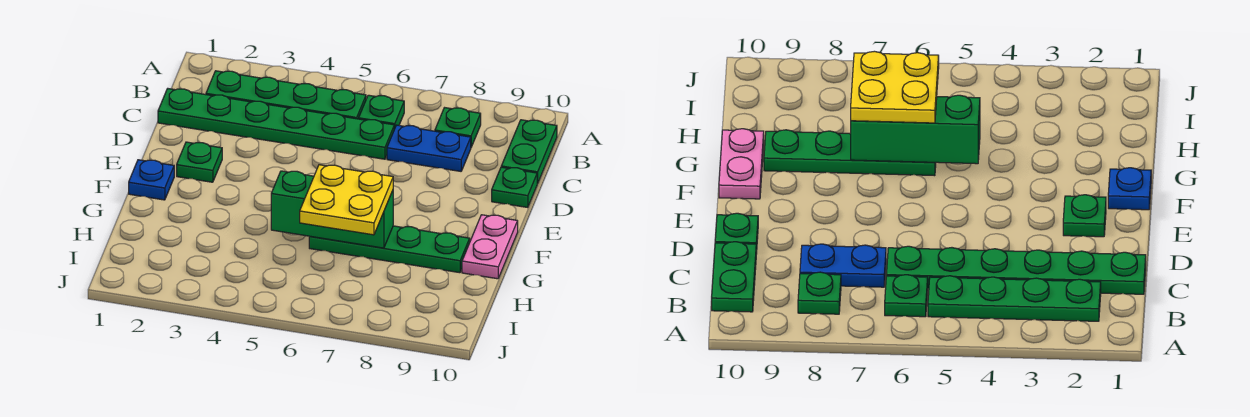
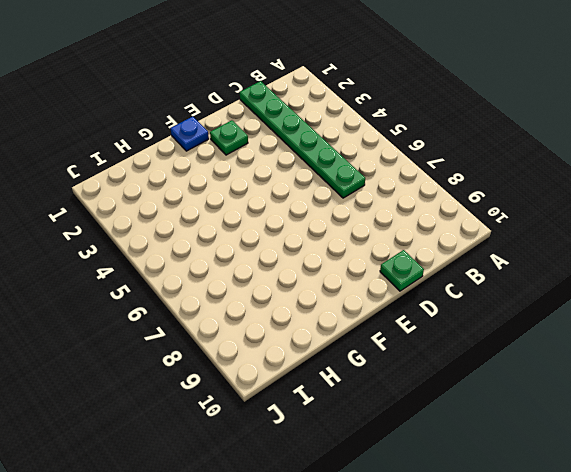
none -> green plate B2:B5 level 1
none -> green plate B6 level 1
none -> green plate B8 level 1

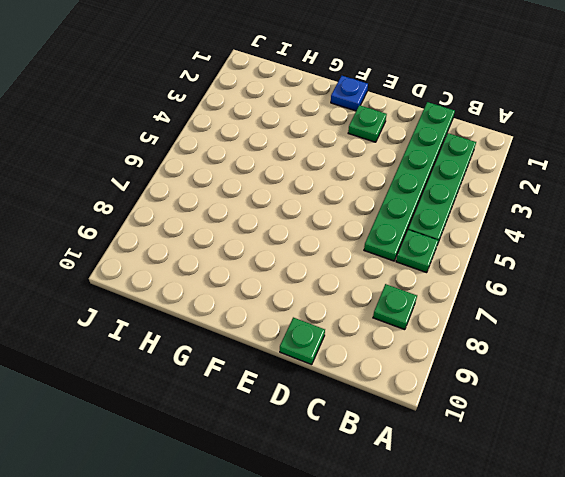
none -> green plate B10:C10 level 1
none -> blue plate C7:C8 level 1
none -> pink plate F10:G10 level 1

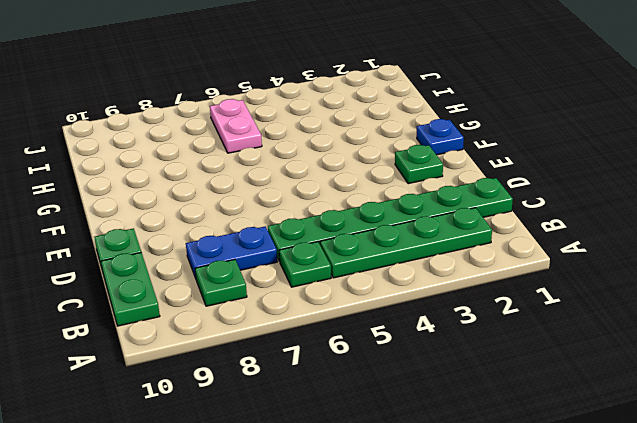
pink plate H6:I6 level 1 -> pink plate F10:G10 level 1
none -> green plate G6:G9 level 1
none -> green brick G5:G7 level 2
none -> yellow plate G6:H7 level 3

